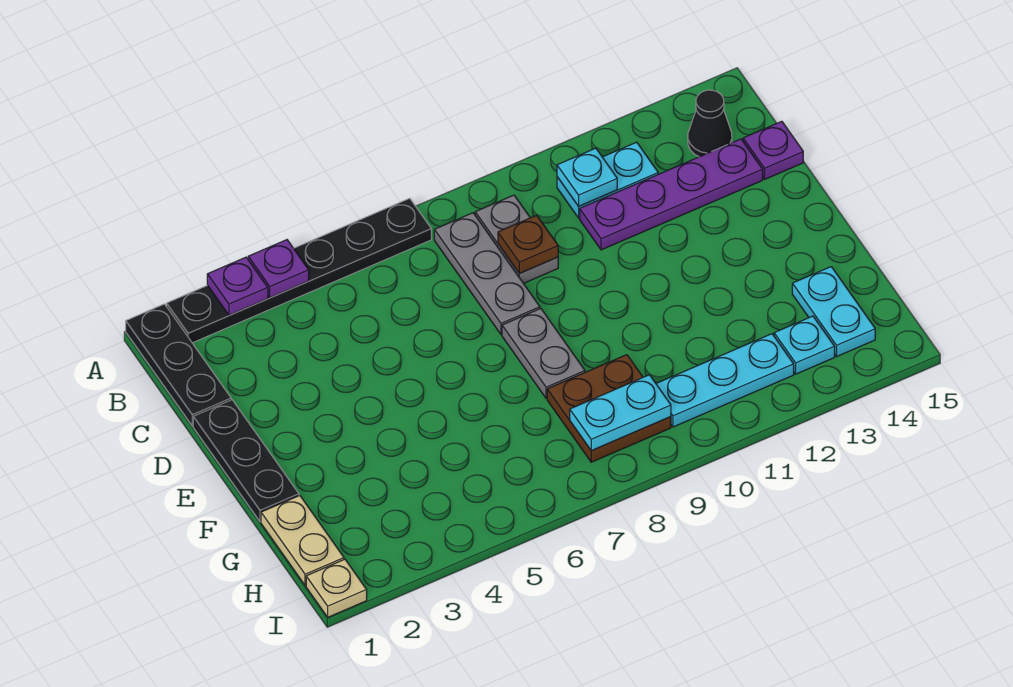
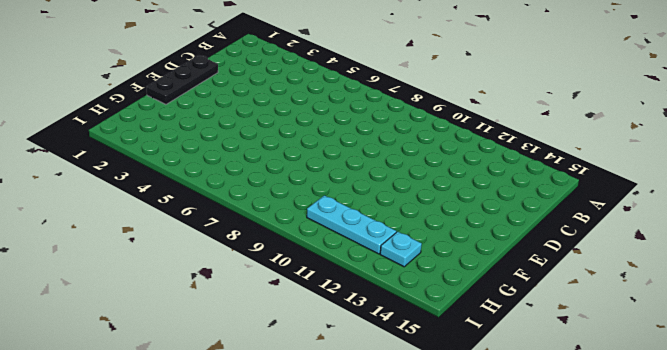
none -> black plate A1:C1 level 1
none -> black plate A2:A7 level 1
none -> grey plate B8:D8 level 1

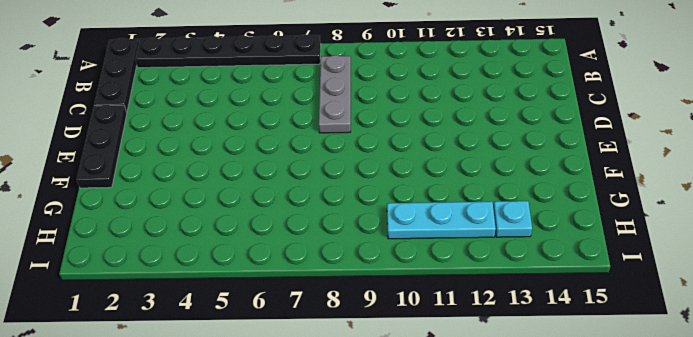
none -> grey plate B9:C9 level 1
none -> cyan plate B11:B12 level 1
none -> black cone B14 level 1

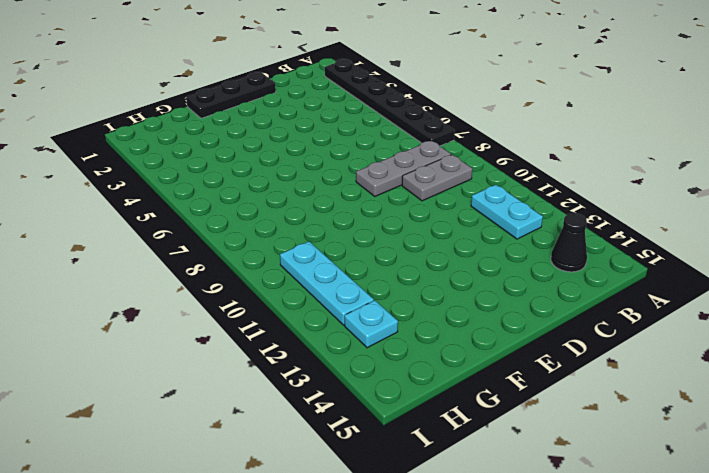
none -> black plate A1:C1 level 1
none -> purple plate C11:C14 level 1
none -> purple plate C15 level 1

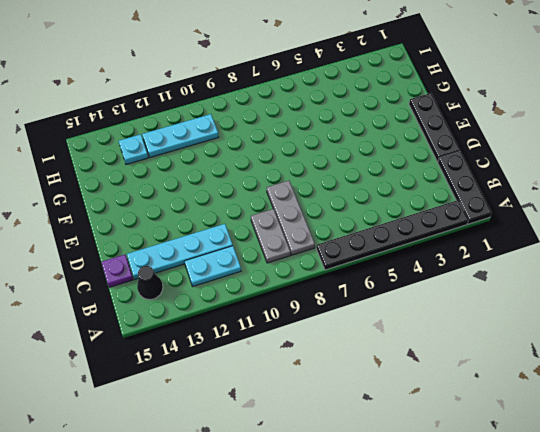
cyan plate C11:C14 level 1 -> purple plate C11:C14 level 1
none -> grey plate E8:F8 level 1
none -> tan plate G1:H1 level 1
none -> brown plate G8:H9 level 1

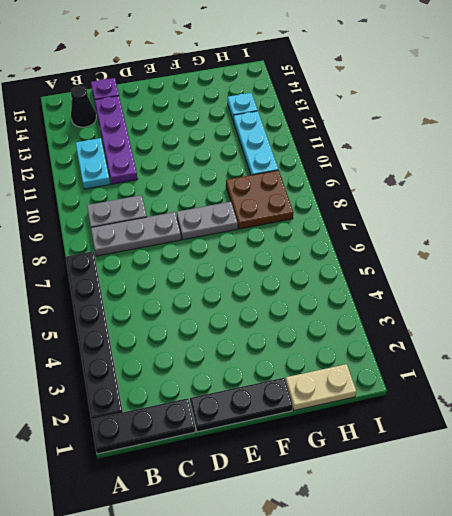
none -> cyan plate G14:H14 level 1
none -> tan plate I1 level 1
none -> purple plate A3 level 2

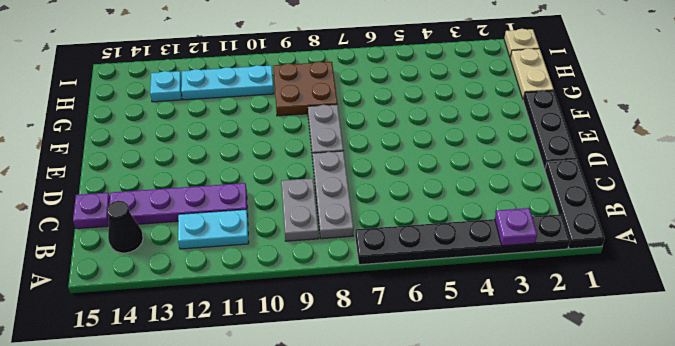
none -> cyan plate G14:H14 level 1
none -> purple plate A4 level 2
none -> cyan plate B11 level 2

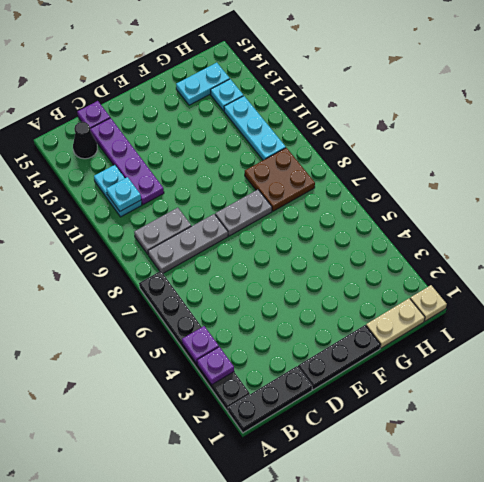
none -> brown plate C9 level 2
none -> cyan plate H8:H9 level 2

